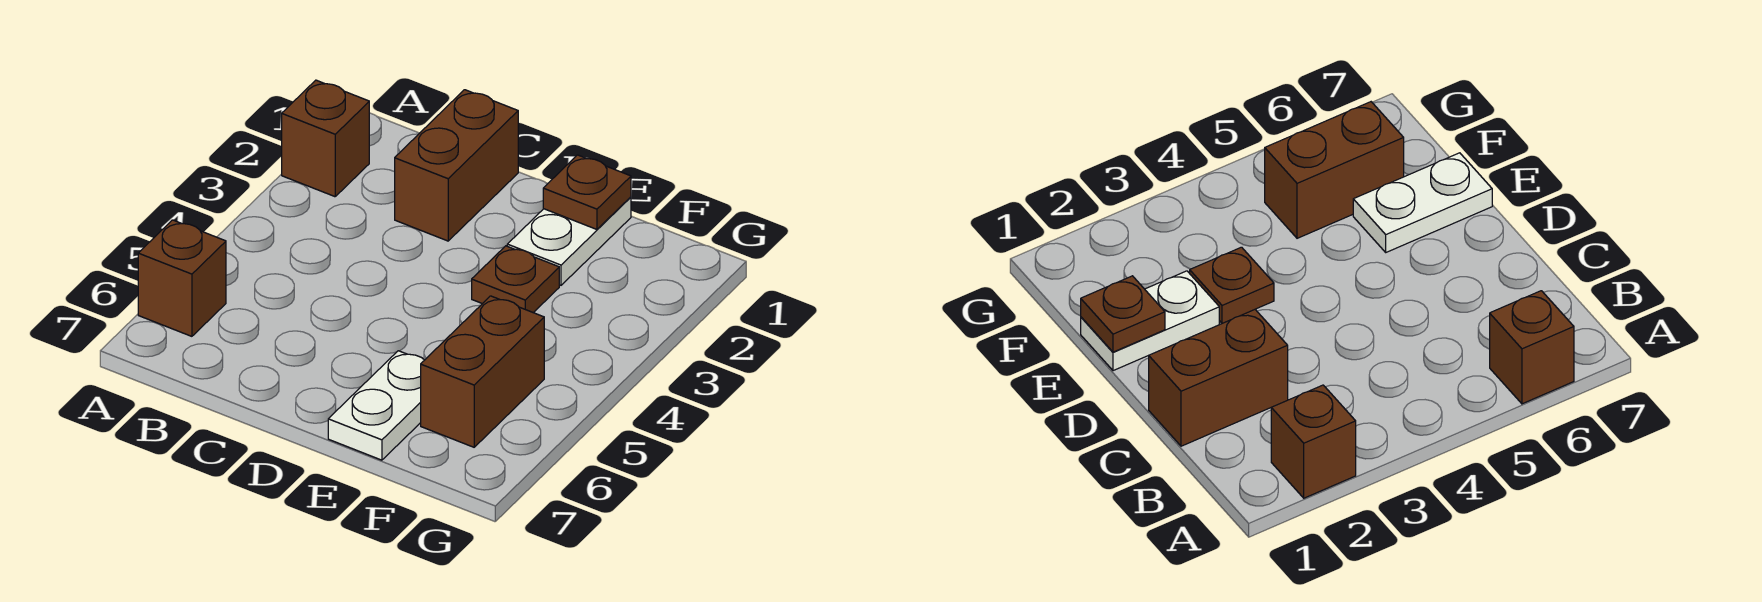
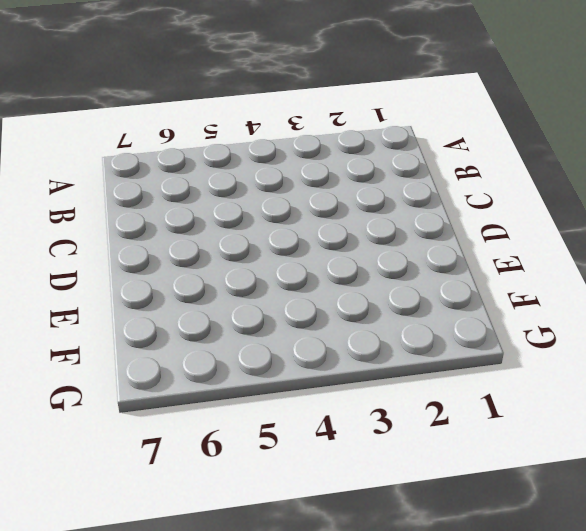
none -> brown brick A2 level 1
none -> brown brick A6 level 1

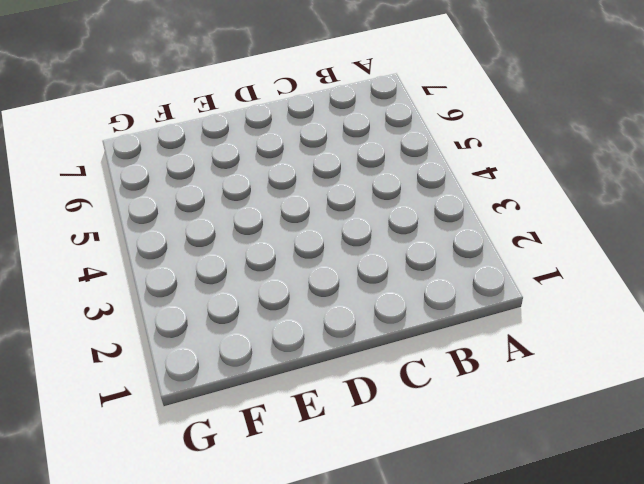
none -> brown brick A2 level 1
none -> brown brick A6 level 1

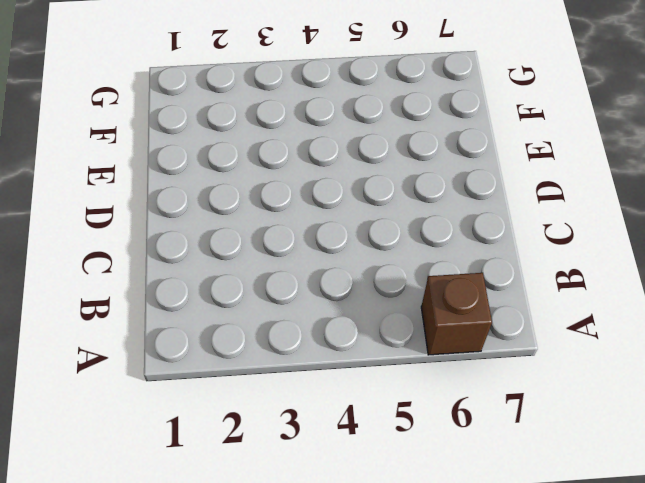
none -> brown brick A2 level 1
none -> brown brick C1:C2 level 1

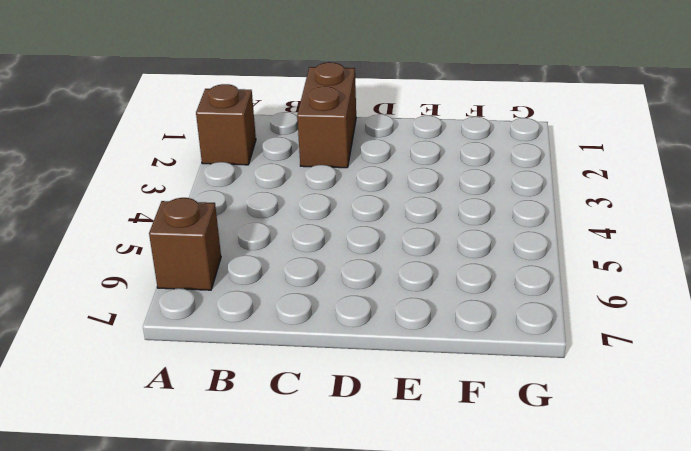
none -> white plate E1:E2 level 1
none -> brown plate E3 level 1

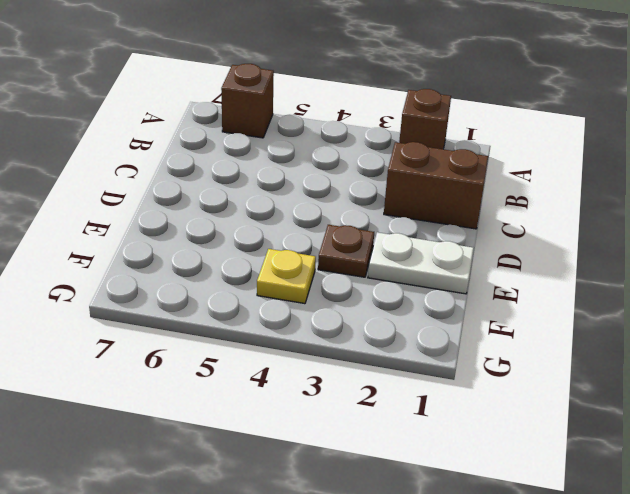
yellow plate F4 level 1 -> none
none -> white plate E6:E7 level 1
none -> brown brick F5:F6 level 1

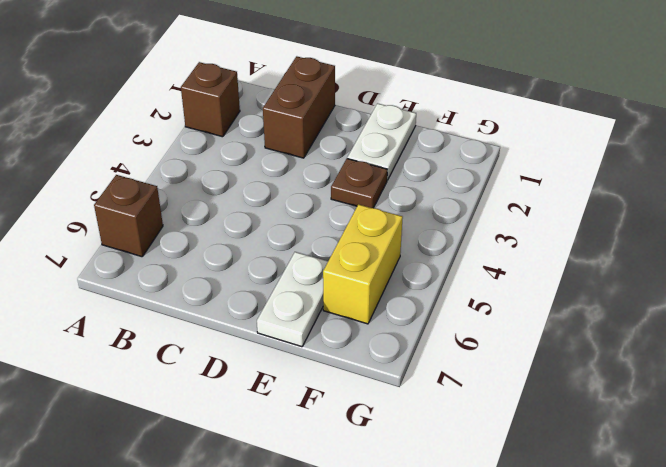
yellow brick F5:F6 level 1 -> brown brick F5:F6 level 1
none -> brown plate E1 level 2

